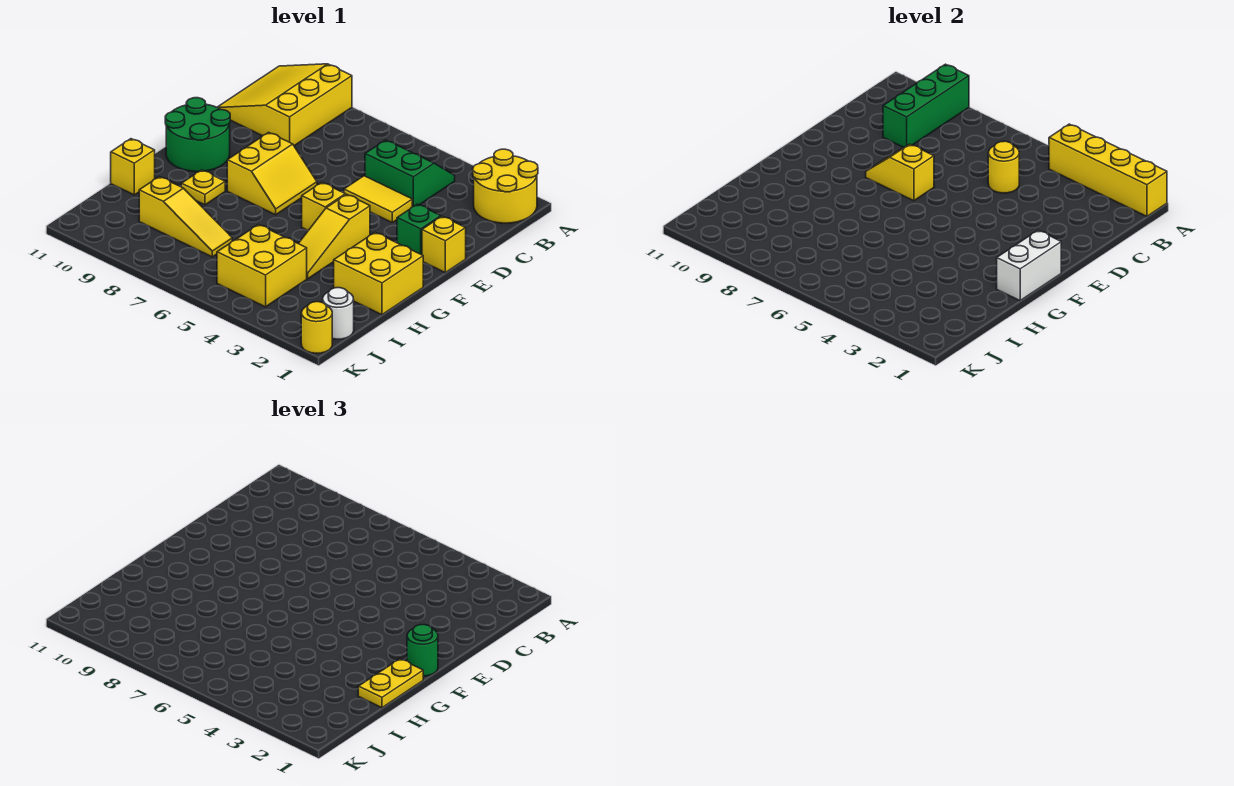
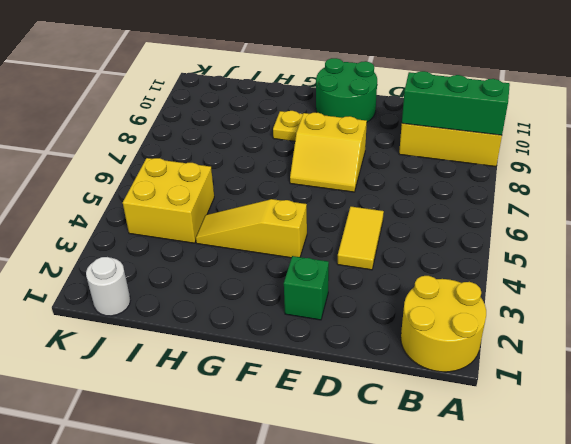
none -> green slope B4:C5 level 1 top C
none -> yellow brick E1 level 1
none -> yellow brick F5 level 1

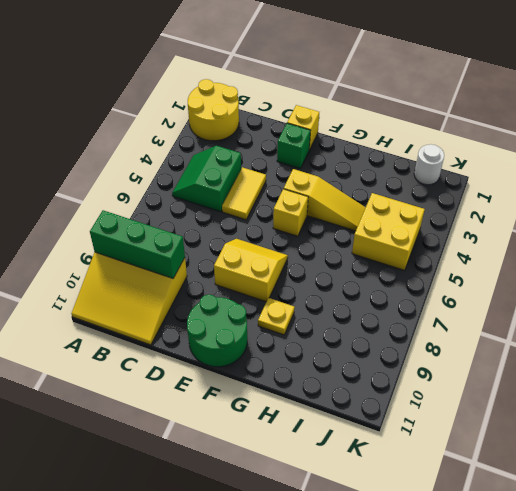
none -> yellow brick G1:H2 level 1
none -> yellow brick H11 level 1
none -> yellow slope I7:I9 level 1 top 9

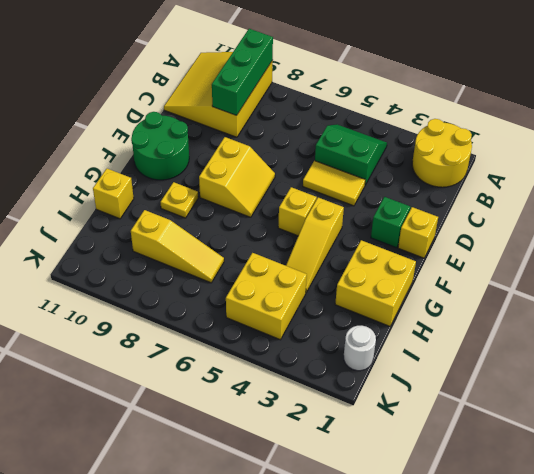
none -> yellow round brick K1 level 1
none -> yellow brick A1:A4 level 2
none -> yellow round brick C5 level 2

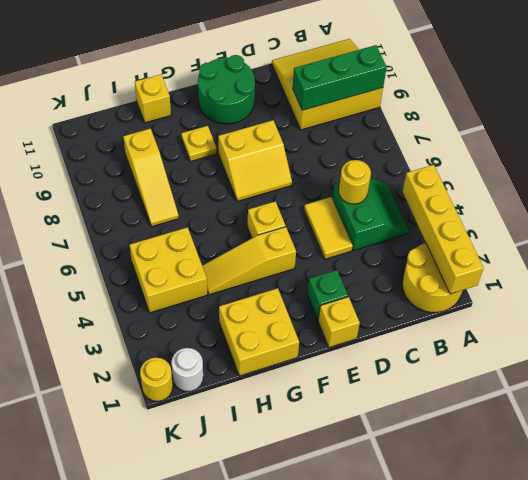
none -> yellow slope E7:E8 level 2 top 7
none -> white brick F1:G1 level 2
none -> green round brick F1 level 3

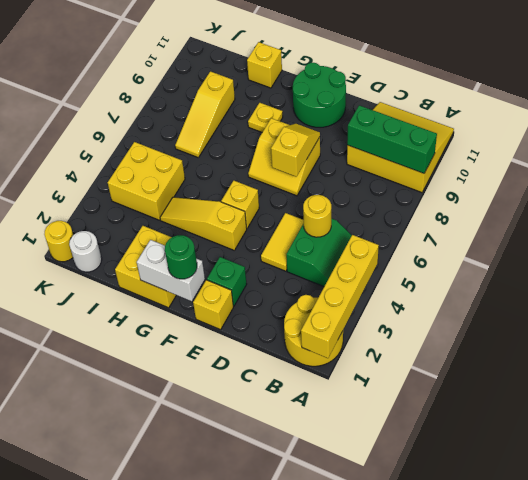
none -> yellow plate G1:H1 level 3

